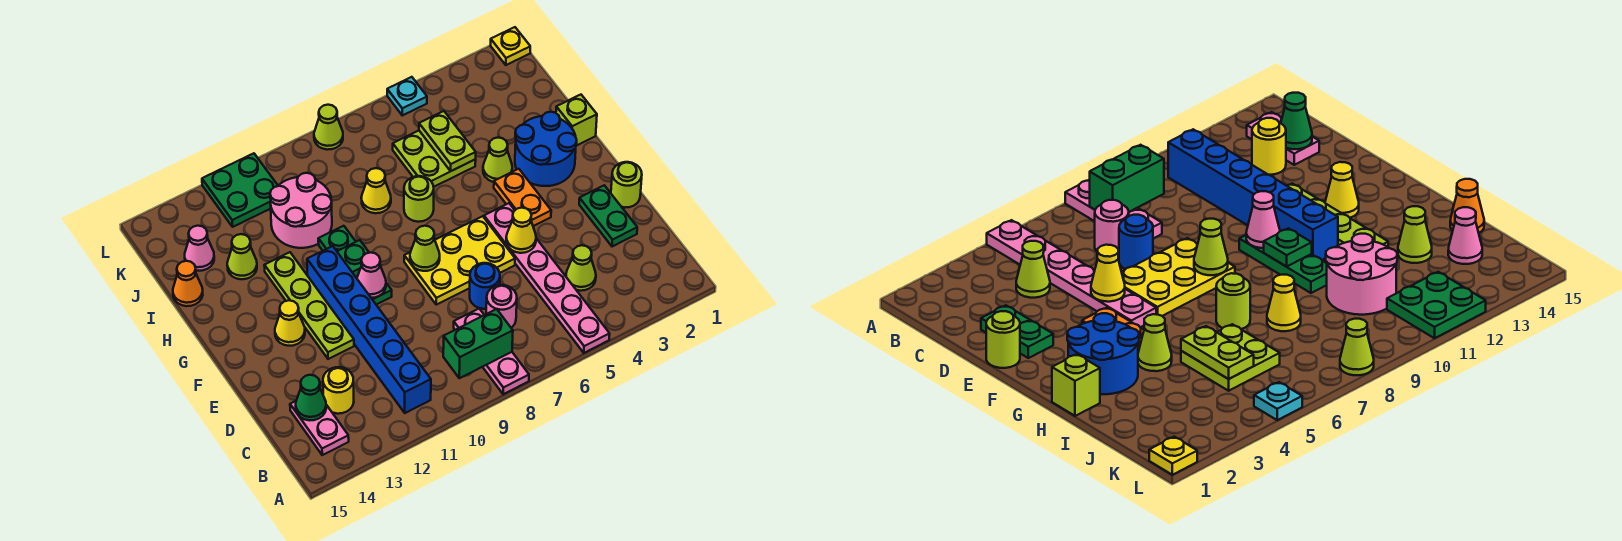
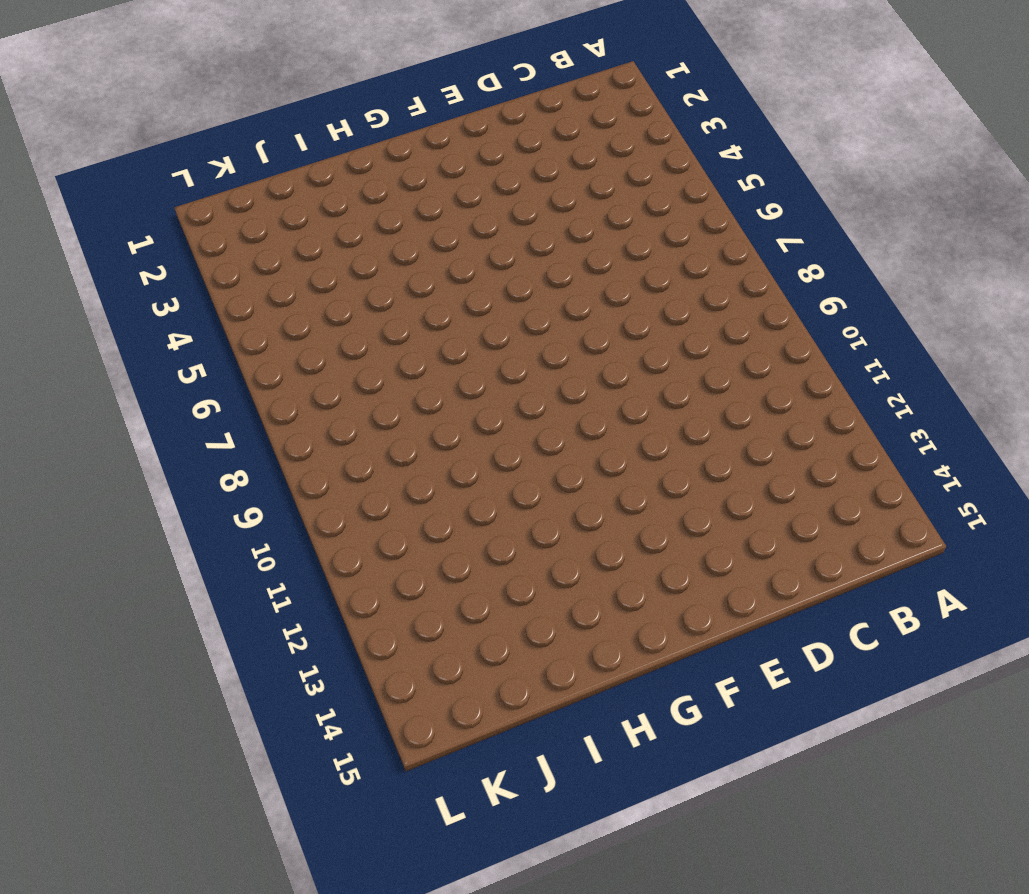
none -> pink plate A5:F5 level 1
none -> pink plate A8:C8 level 1
none -> blue brick B11:G11 level 1
none -> pink plate B14:C14 level 1

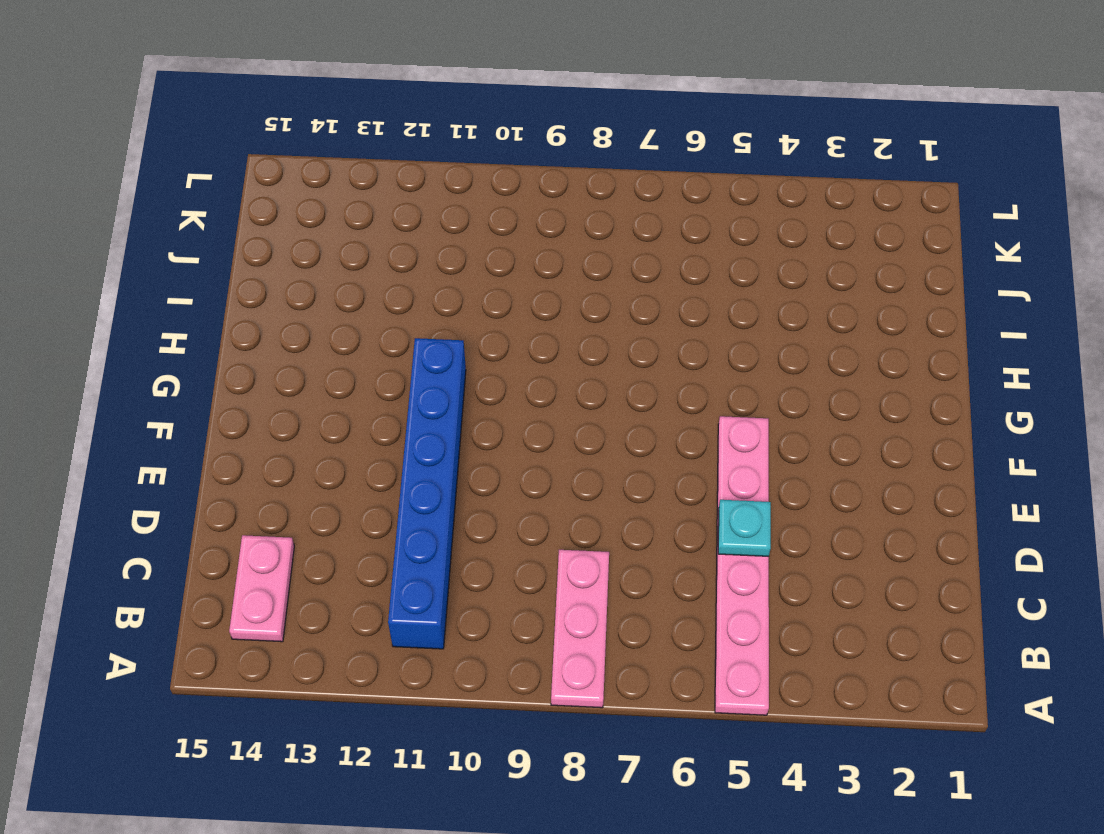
cyan plate D5 level 2 -> cyan plate L5 level 1
none -> lime cone C4 level 1
none -> pink round brick C7 level 1
none -> yellow round brick C13 level 1
none -> green plate D2:E2 level 1

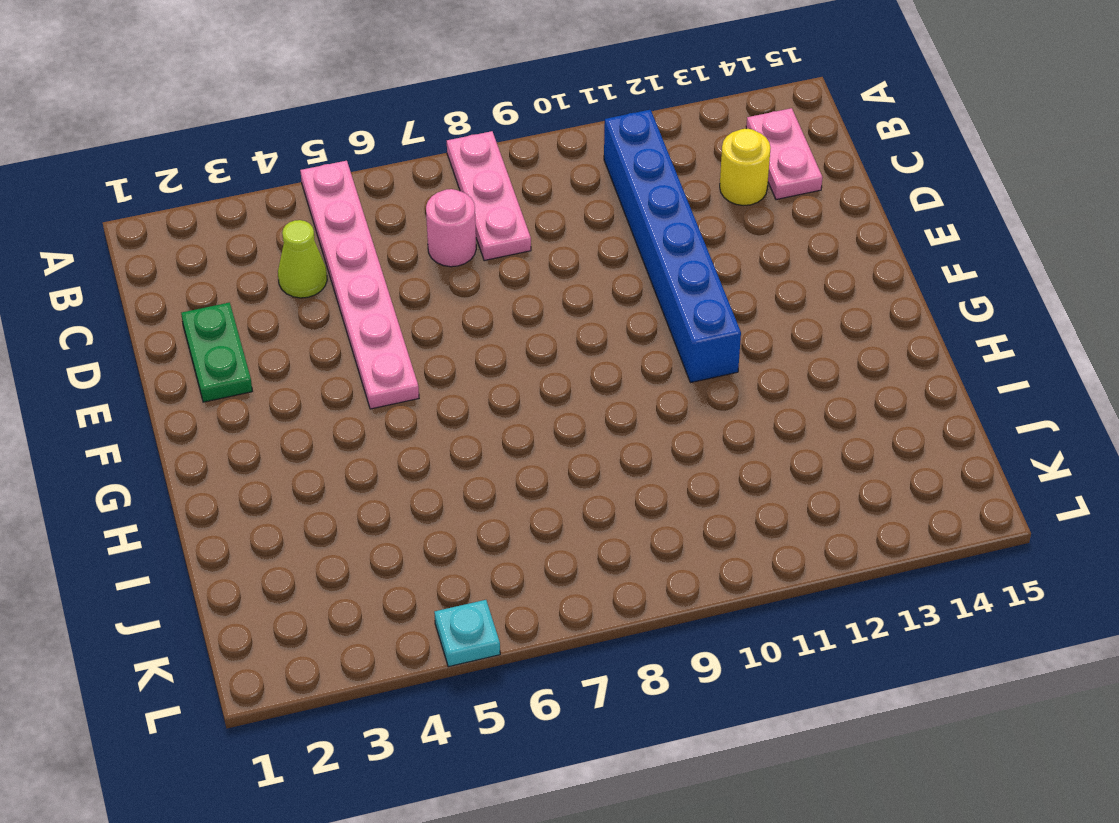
none -> blue round brick D7 level 1
none -> lime round brick E1 level 1
none -> yellow plate E6:F8 level 1
none -> lime plate E12:H12 level 1

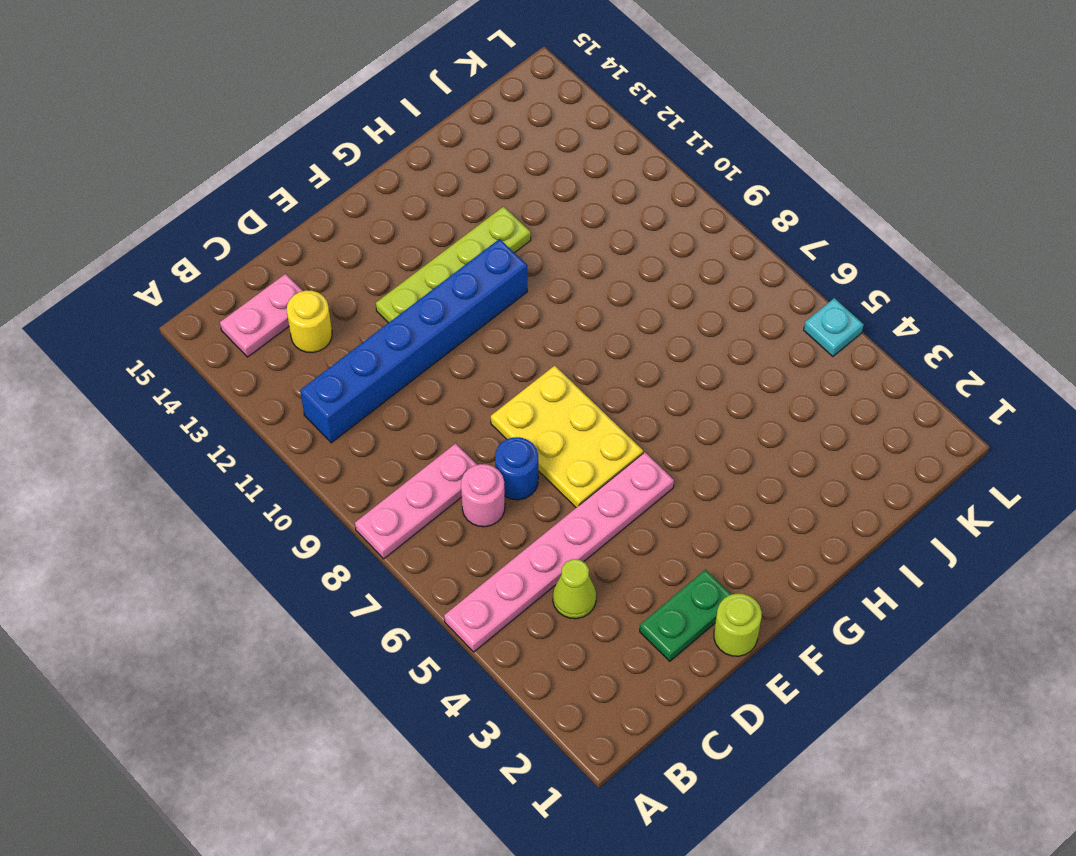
none -> orange plate F4:G4 level 1
none -> green plate F10:H10 level 1
none -> yellow cone F13 level 1
none -> blue round brick G2:H3 level 1

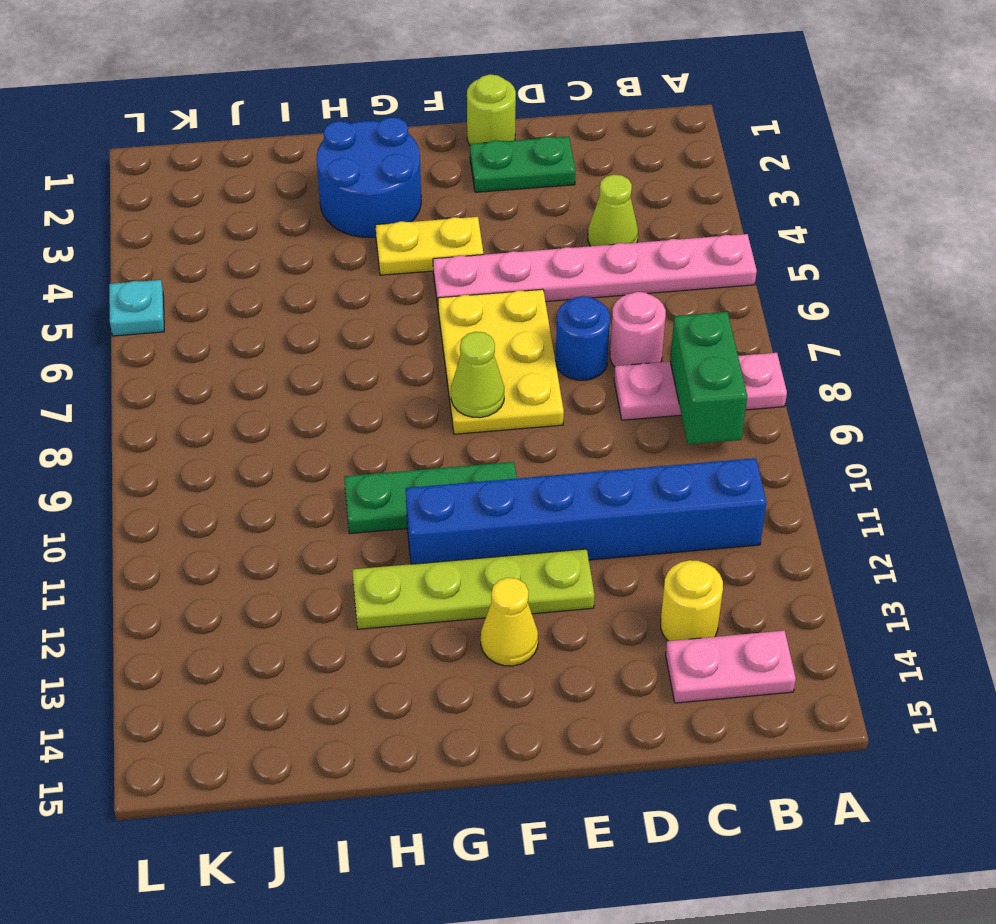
yellow plate F4:G4 level 1 -> orange plate F4:G4 level 1
none -> lime brick H1 level 1
none -> lime cone H4 level 1
none -> lime round brick H7 level 1
none -> lime plate I5:J6 level 1

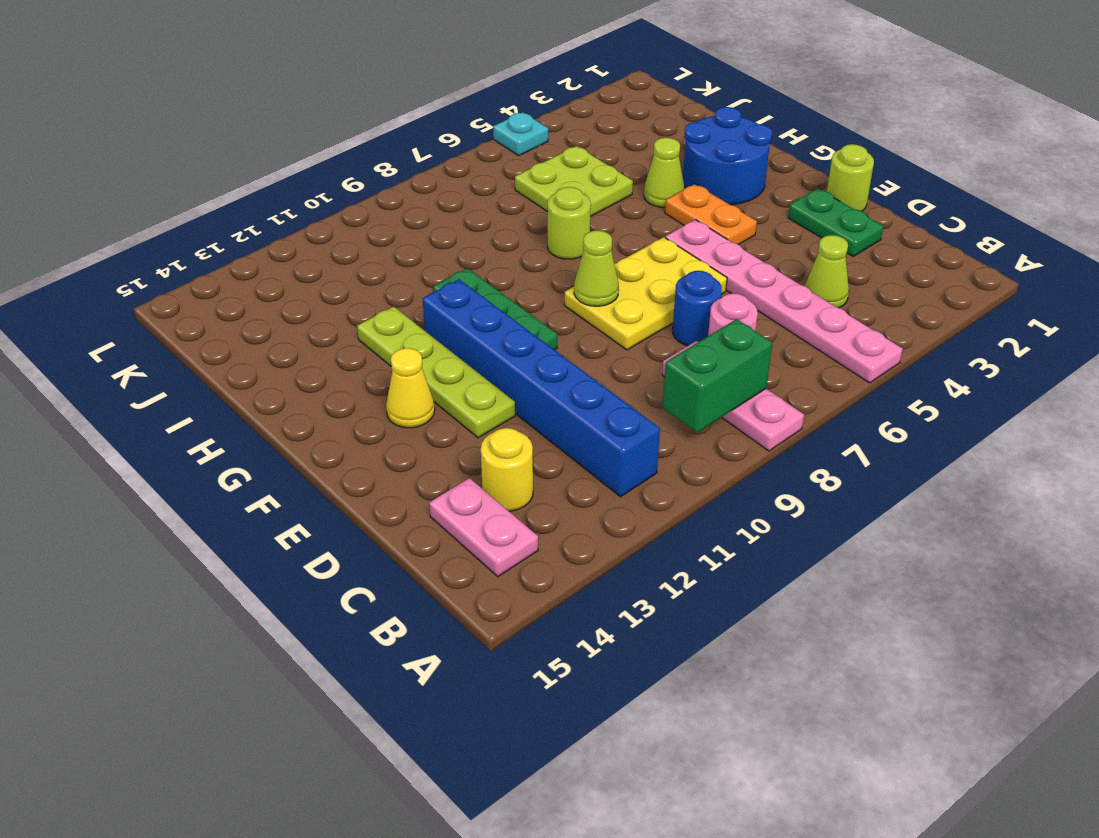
none -> lime brick H1 level 1
none -> yellow cone I8 level 1
none -> pink round brick I10:J11 level 1
none -> lime cone I13 level 1

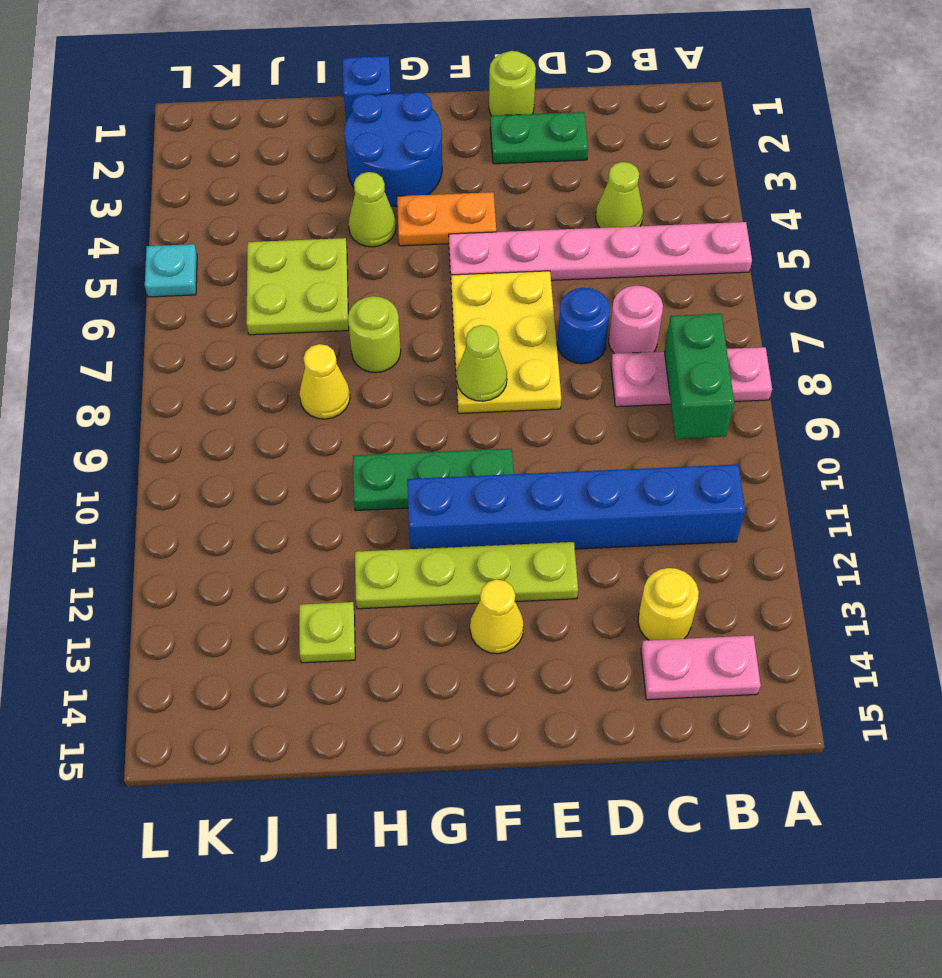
blue brick H1 level 1 -> lime brick H1 level 1
lime plate I13 level 1 -> lime cone I13 level 1
none -> pink round brick I10:J11 level 1
none -> orange cone I15 level 1
none -> pink cone J14 level 1
none -> green plate K11:L12 level 1

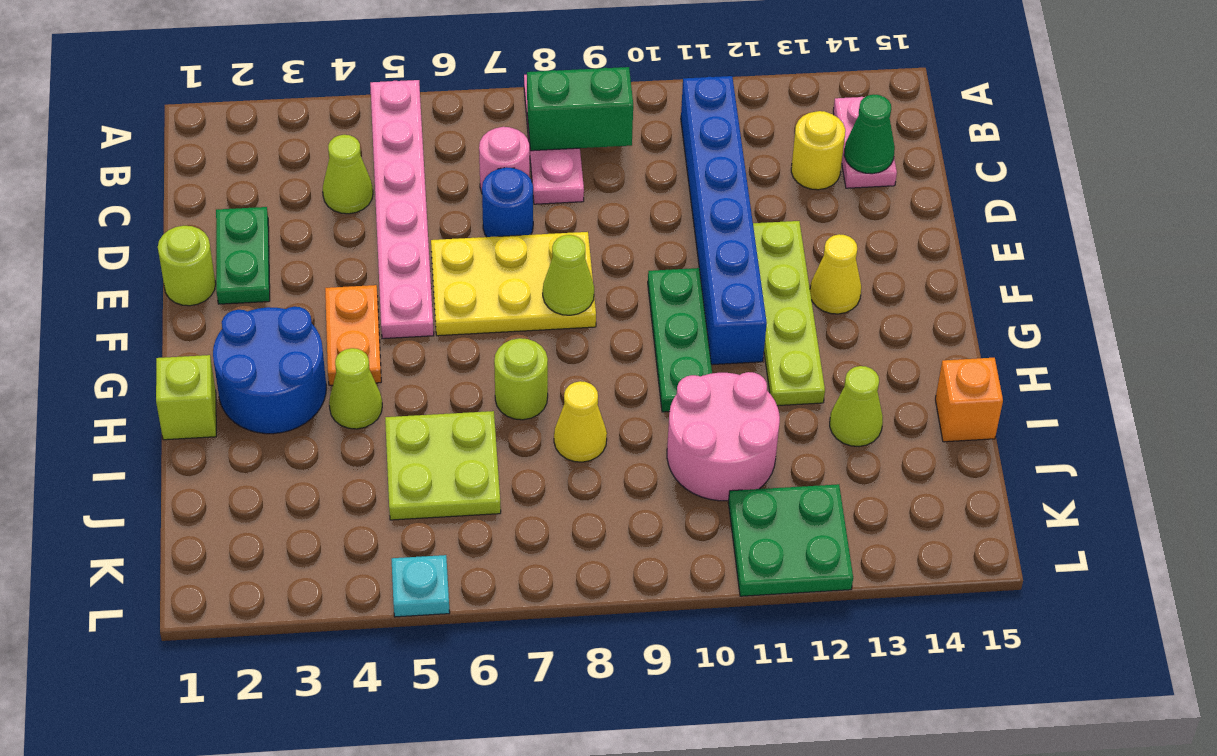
orange brick I15 level 1 -> orange cone I15 level 1
none -> pink cone J14 level 1
none -> yellow plate L1 level 1
none -> lime cone L8 level 1
none -> yellow cone E5 level 2

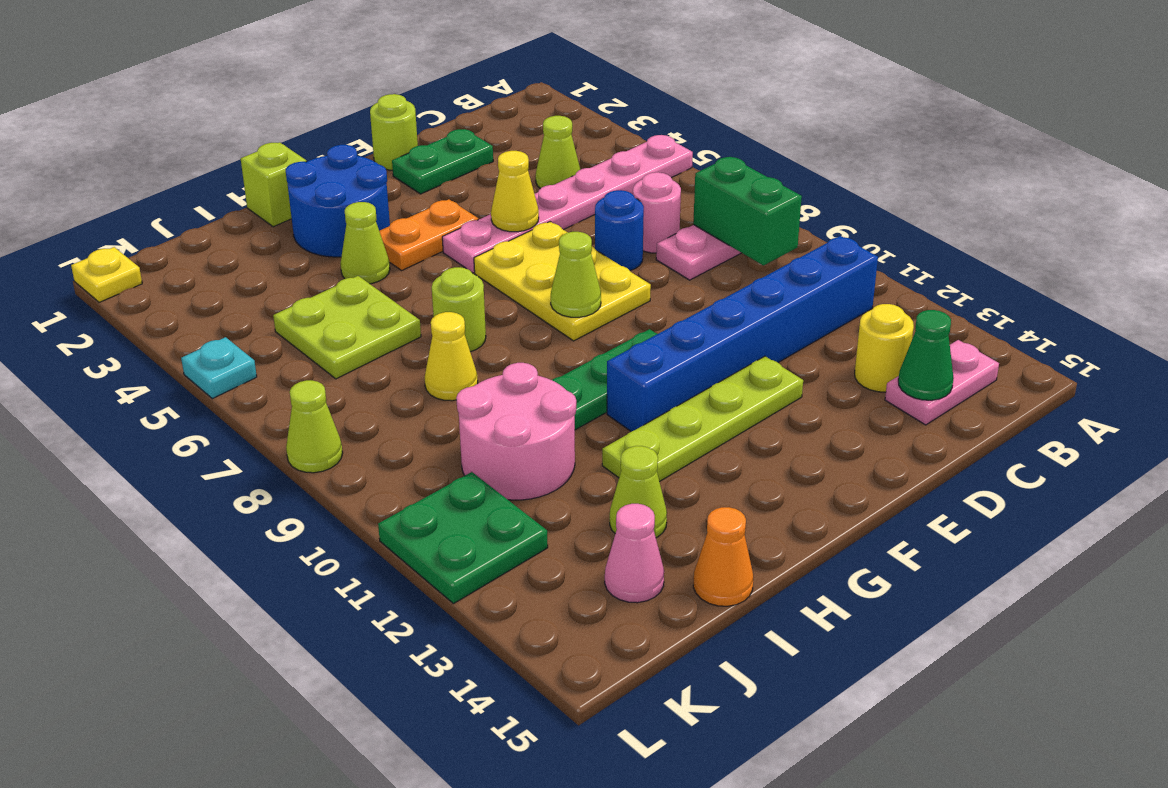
none -> yellow cone F13 level 1
none -> pink cone F10 level 2
none -> green plate G10 level 2
none -> lime plate I5:J5 level 2

